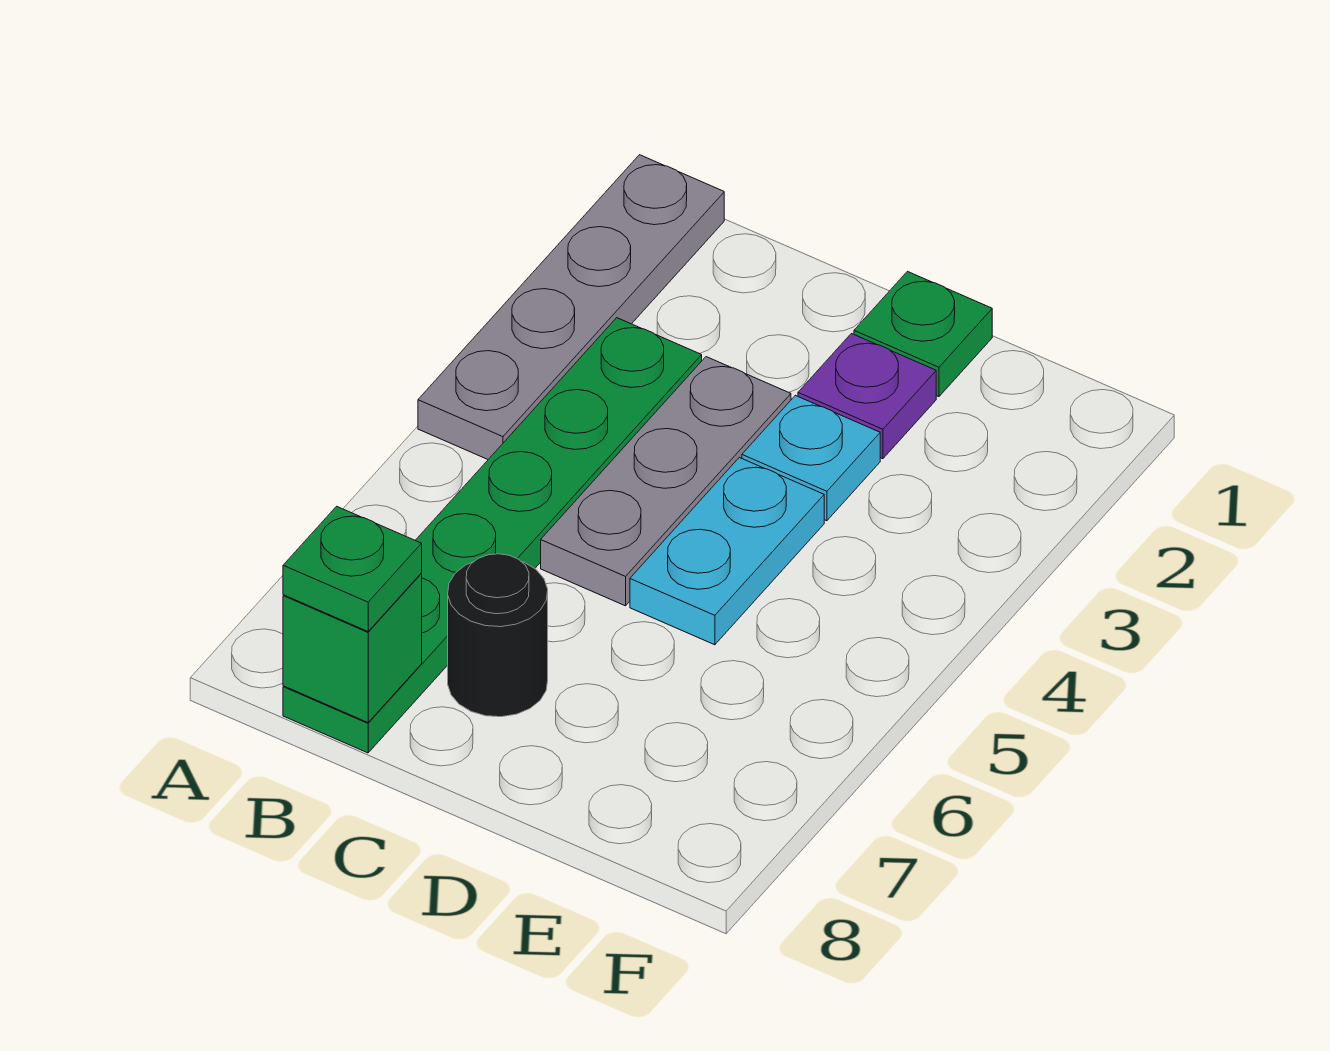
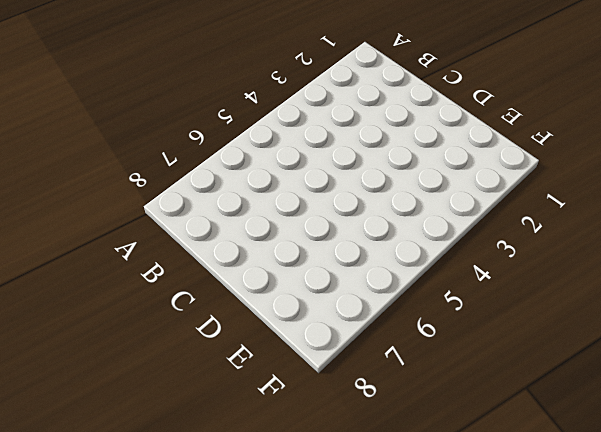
none -> grey plate A1:A4 level 1
none -> green plate B3:B8 level 1

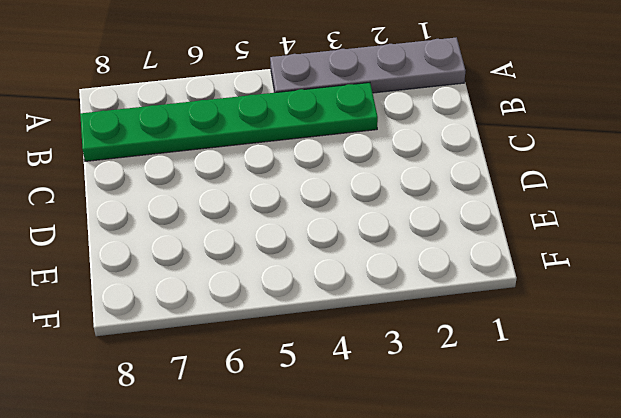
none -> grey plate C3:C5 level 1
none -> black round brick C7 level 1

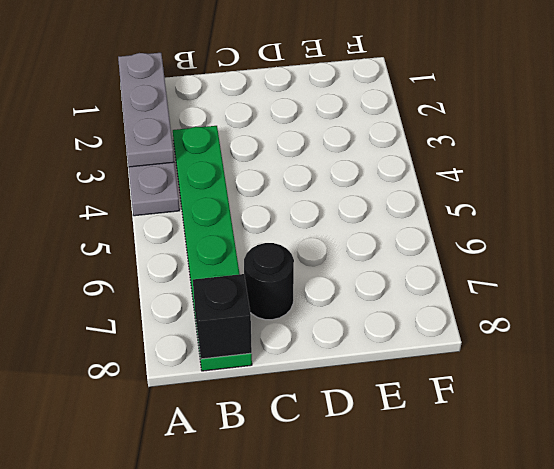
grey plate A1:A3 level 2 -> grey plate C3:C5 level 1
black brick B8 level 2 -> green brick B8 level 2
none -> green plate D1 level 1
none -> purple plate D2 level 1

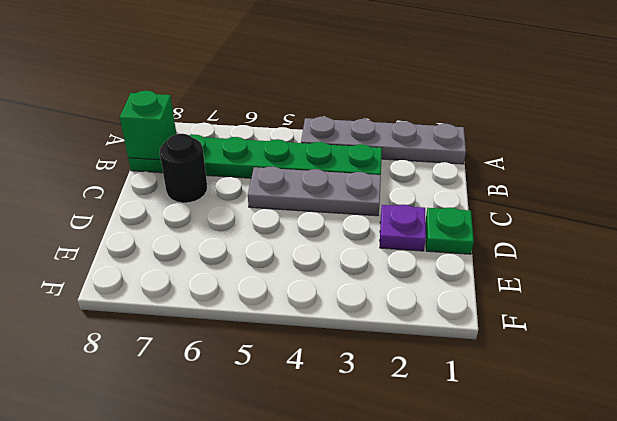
none -> cyan plate D3 level 1
none -> cyan plate D4:D5 level 1

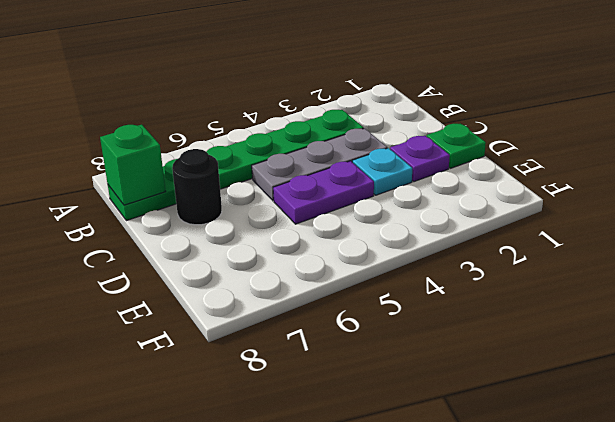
purple plate D4:D5 level 1 -> cyan plate D4:D5 level 1
none -> grey plate A1:A4 level 1
none -> green plate B8 level 3

